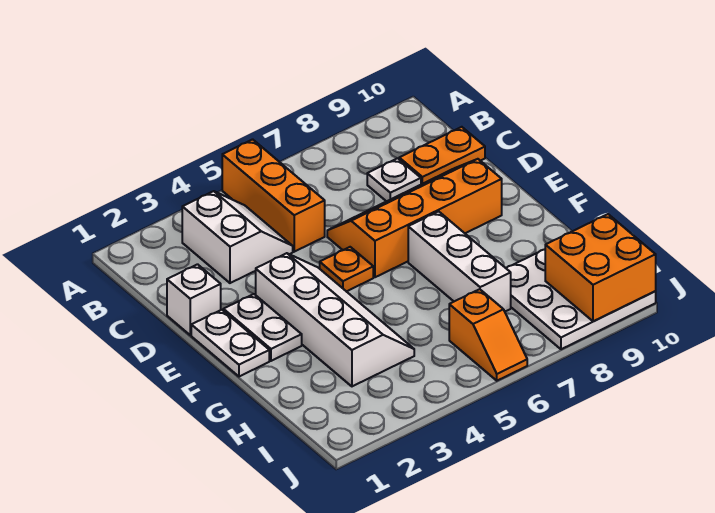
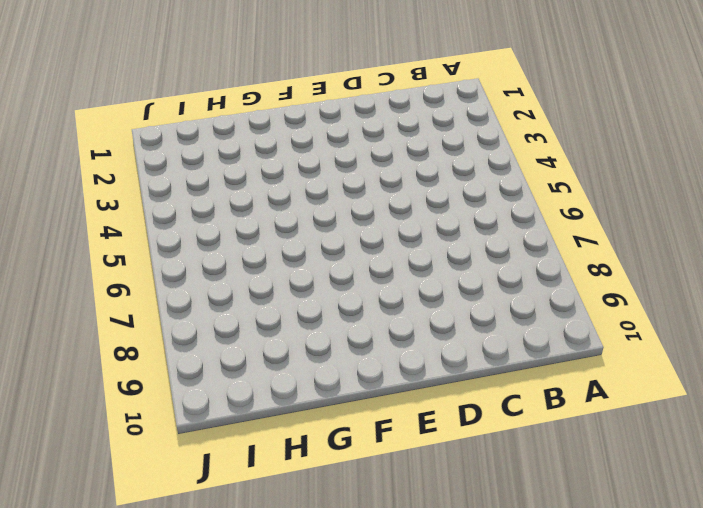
none -> orange brick A5:C5 level 1
none -> white slope B3:C4 level 1 top 3
none -> white plate C8 level 1

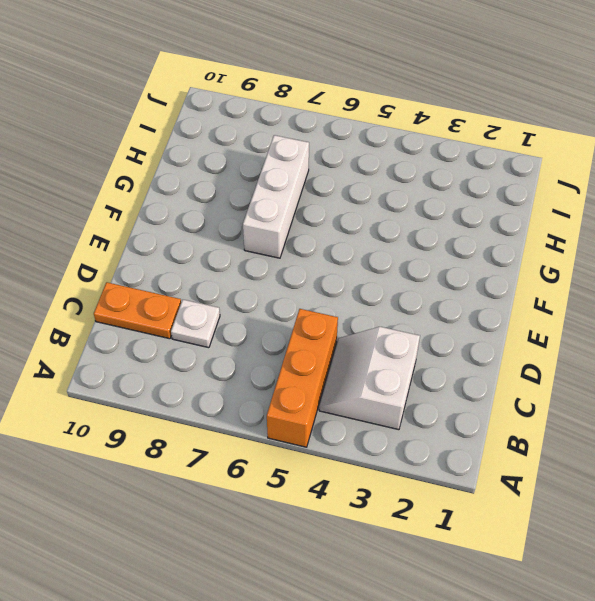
none -> white brick D1 level 1
none -> orange slope D6:E9 level 1 top E
none -> white plate E1:F1 level 1

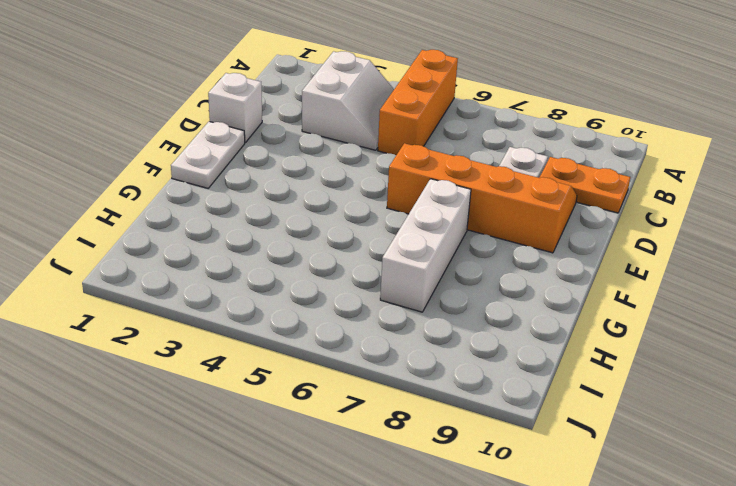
none -> white plate E2:F2 level 1
none -> white slope E3:H4 level 1 top 3
none -> orange plate E5 level 1

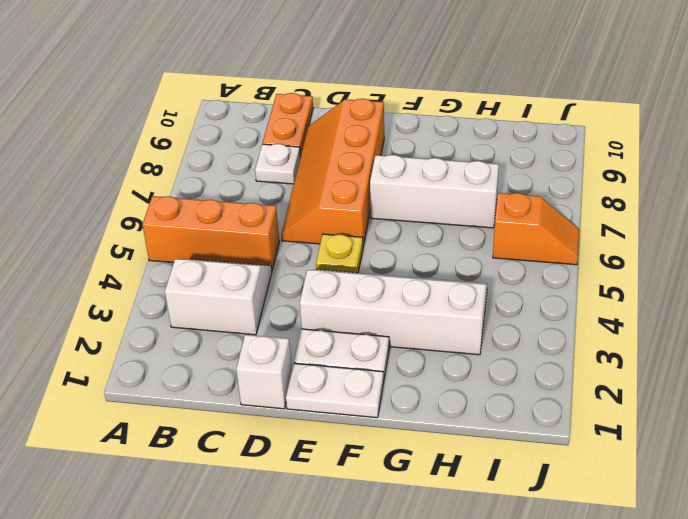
yellow plate E5 level 1 -> orange plate E5 level 1
none -> white plate H8:J10 level 1
none -> orange brick I9:J10 level 2

